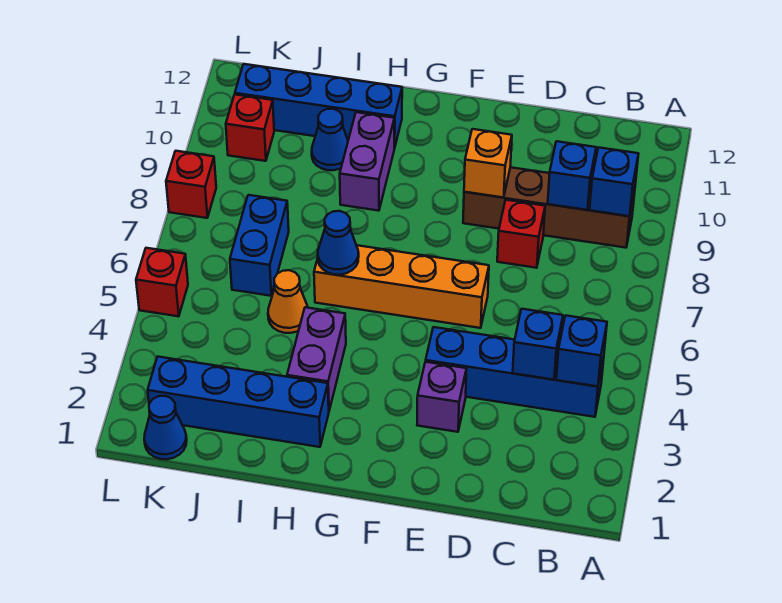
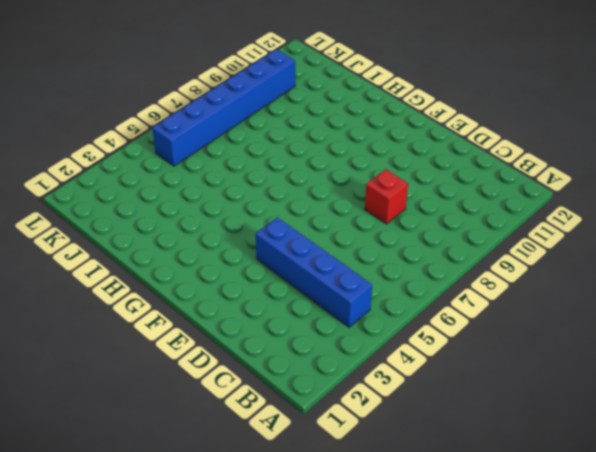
blue brick K5:K10 level 1 -> red brick K10 level 1
none -> brown brick B9:E9 level 1
none -> purple brick E3 level 1
none -> orange brick E6:H6 level 1

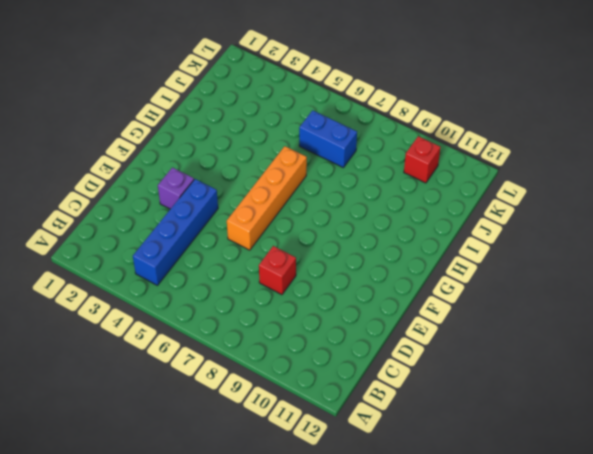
none -> brown brick B9:E9 level 1
none -> blue brick H2:K2 level 1
none -> purple brick H3:H4 level 1

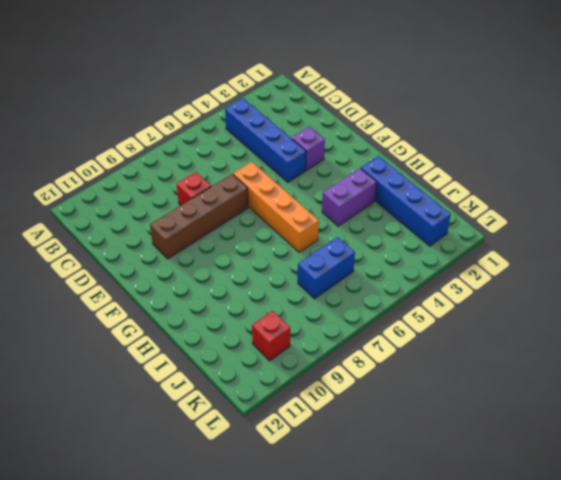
brown brick E7:E10 level 1 -> brown brick B9:E9 level 1
none -> purple brick H9:H10 level 1
none -> blue brick H11:K11 level 1
none -> orange cone I5 level 1

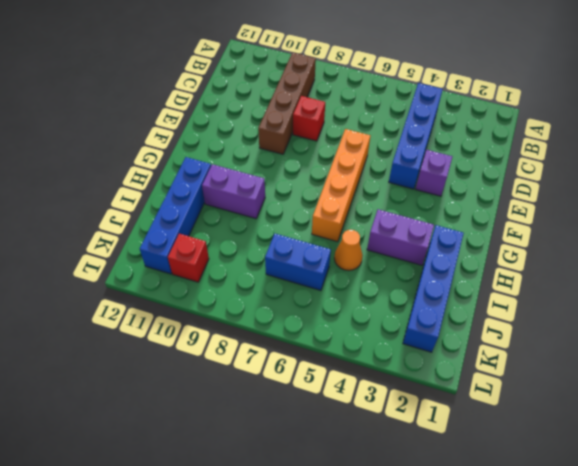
none -> blue cone I10 level 1
none -> blue cone K1 level 1
none -> red brick L5 level 1

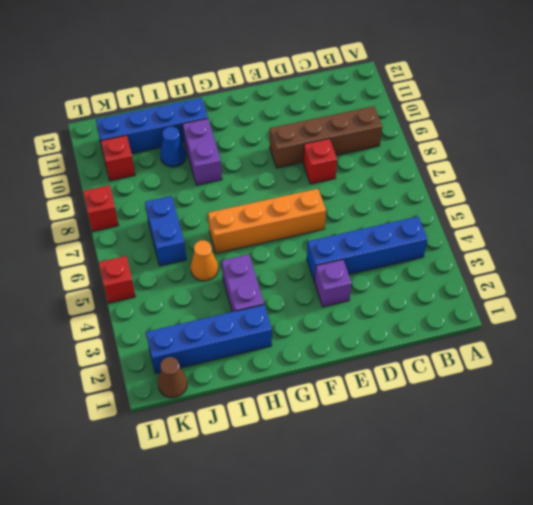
brown cone K1 level 1 -> blue cone K1 level 1
none -> blue brick B4 level 2
none -> blue brick B9 level 2
none -> blue brick C4 level 2

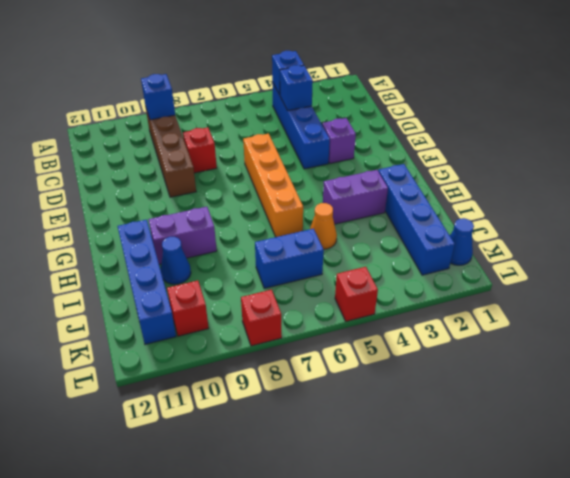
none -> blue brick C9 level 2
none -> orange brick E9 level 2
none -> blue cone H6 level 2

